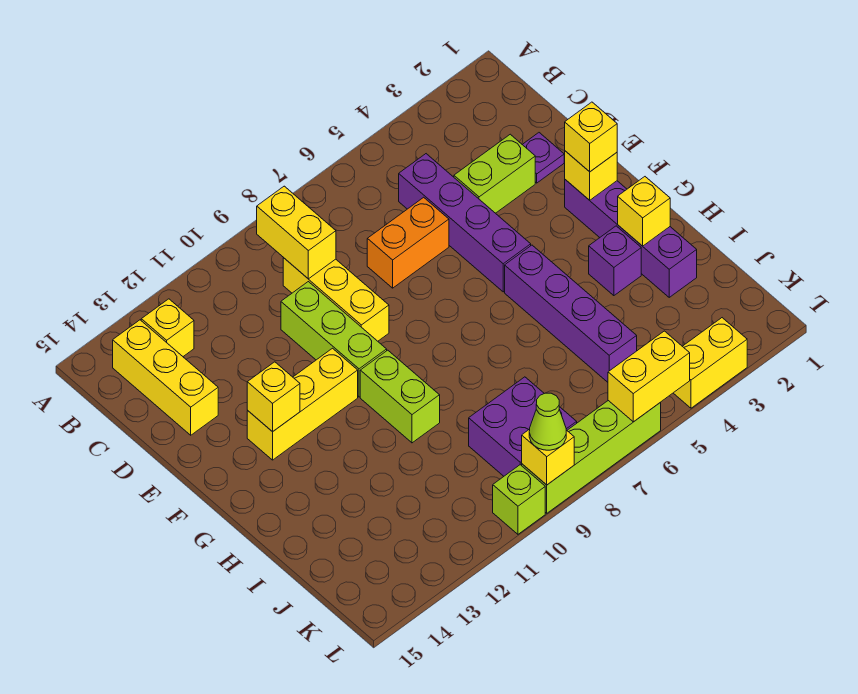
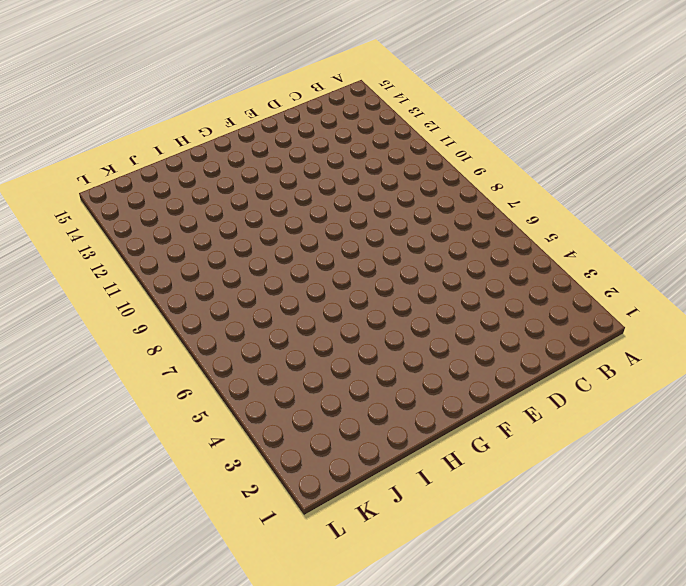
none -> yellow brick B13 level 1
none -> yellow brick B14:D14 level 1
none -> purple brick C5:F5 level 1

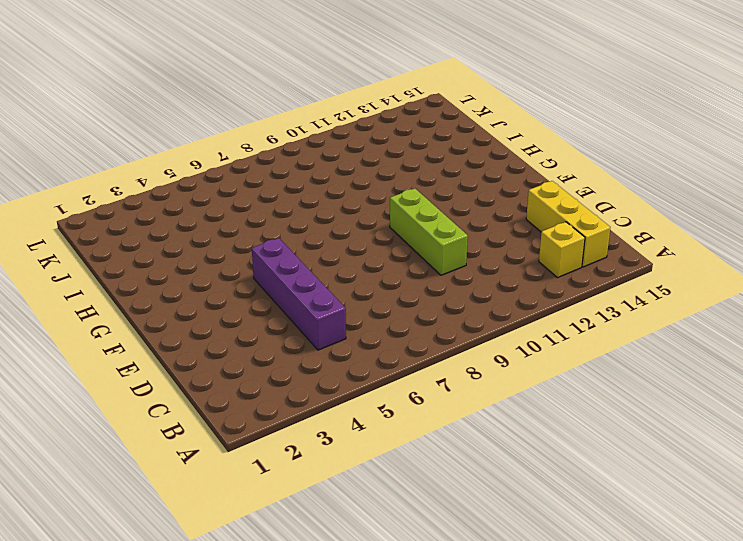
none -> yellow brick C9:E9 level 1
none -> purple plate D2 level 1
none -> lime brick D3:D4 level 1

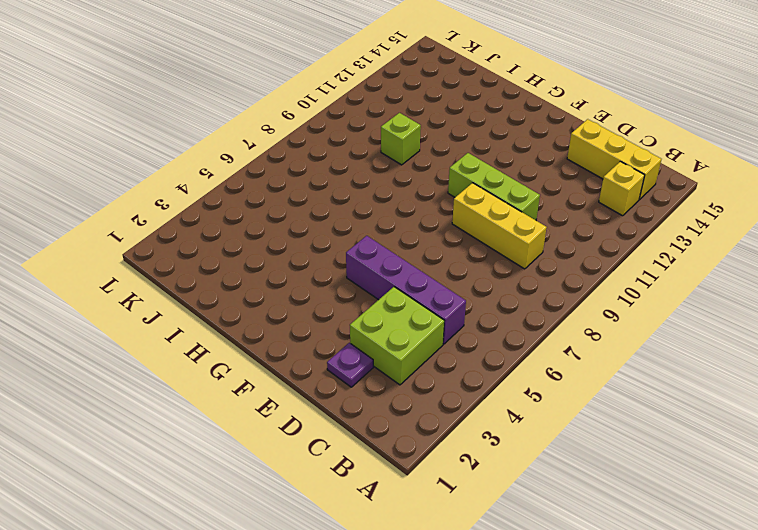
lime brick C3:D4 level 1 -> lime brick D3:D4 level 1
lime brick I10 level 1 -> lime brick L10 level 1
none -> orange brick D6:D7 level 1
none -> purple brick F2:I2 level 1
none -> yellow brick F11:F13 level 1

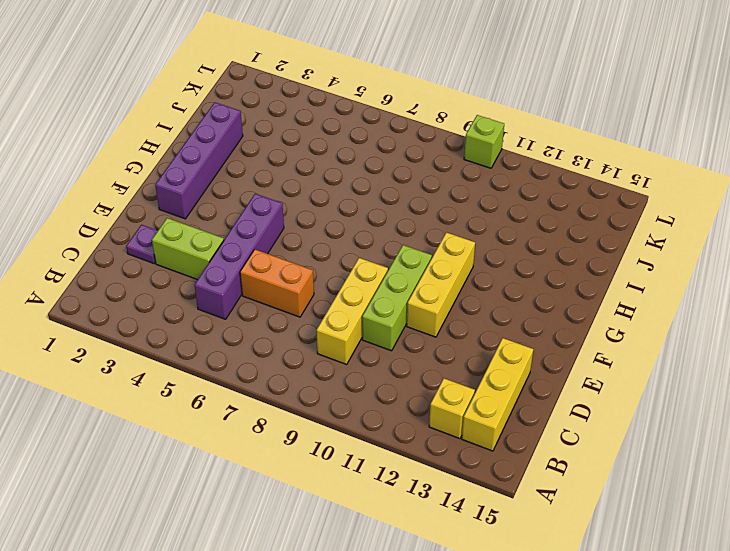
yellow brick E11:G11 level 1 -> yellow brick F11:F13 level 1
none -> purple brick G5:J5 level 1
none -> lime brick G10:H10 level 1
none -> purple brick H3 level 1

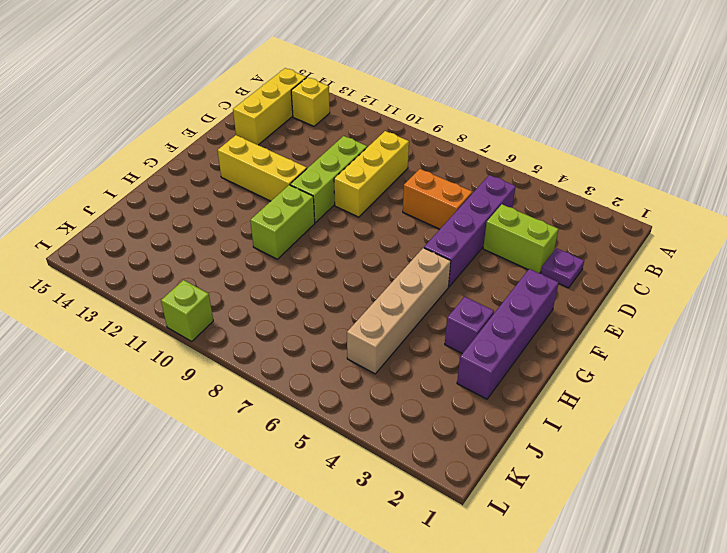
tan brick G5:J5 level 1 -> purple brick G5:J5 level 1
none -> purple brick J8:K9 level 1
none -> yellow brick L3:L4 level 1
none -> lime brick L6:L9 level 1

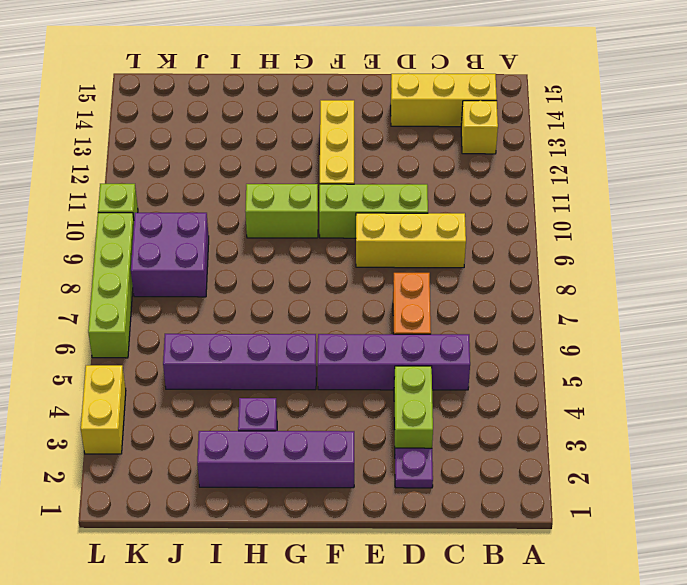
none -> yellow brick B9:C9 level 2
none -> yellow brick F2 level 2
none -> yellow brick F13 level 2

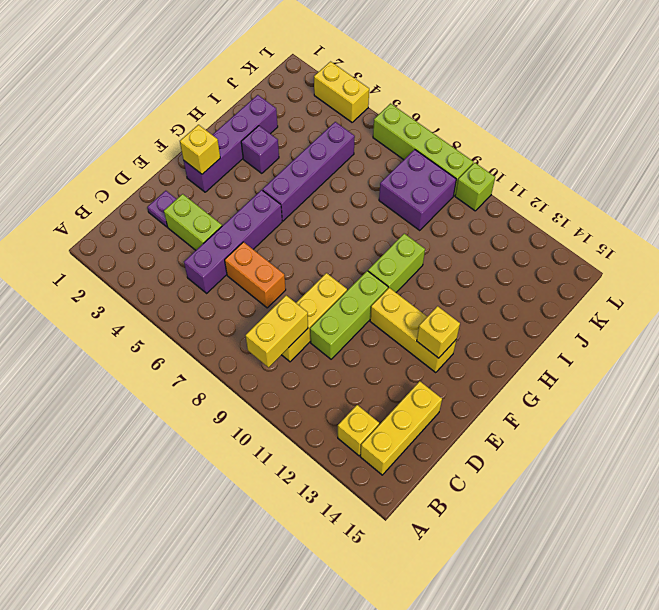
none -> yellow brick H2 level 2
none -> yellow brick L5:L6 level 2
none -> yellow brick L9 level 2

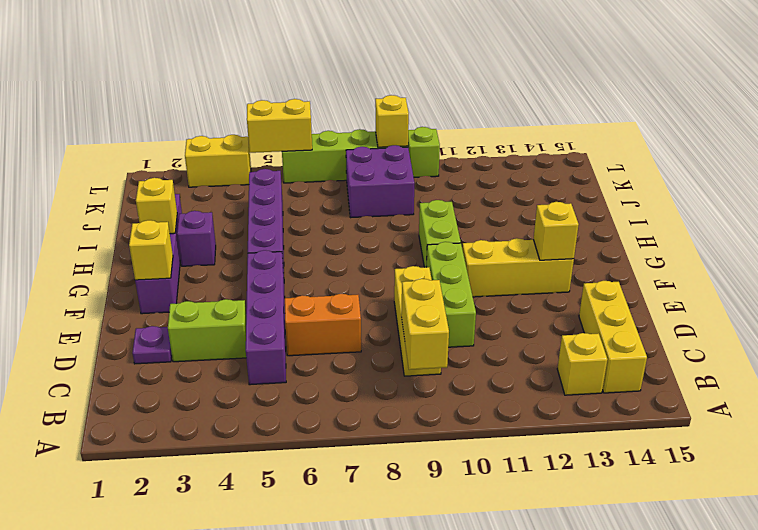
none -> yellow brick F2 level 3
none -> lime cone L9 level 3

